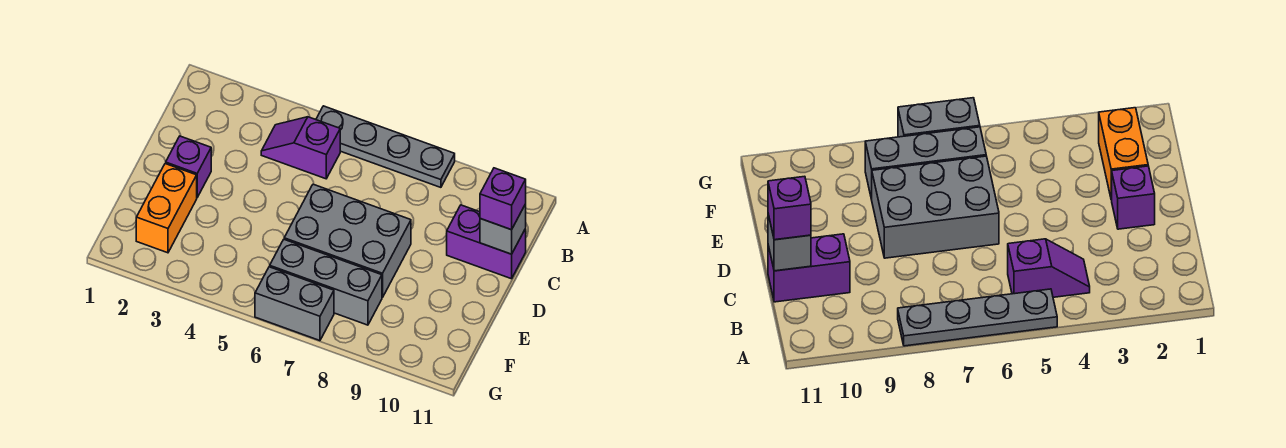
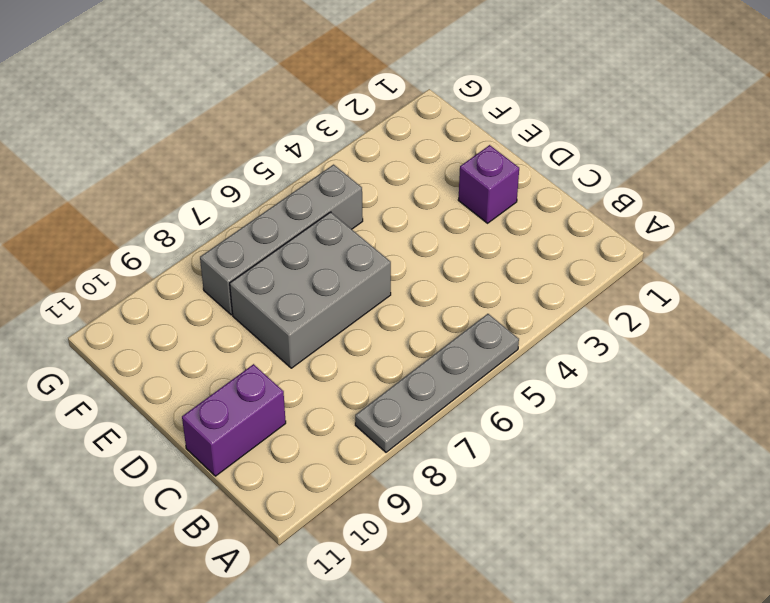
grey brick F5:F8 level 1 -> grey brick F6:F8 level 1
none -> purple slope B4:B5 level 1 top 5
none -> orange brick E2:F2 level 1

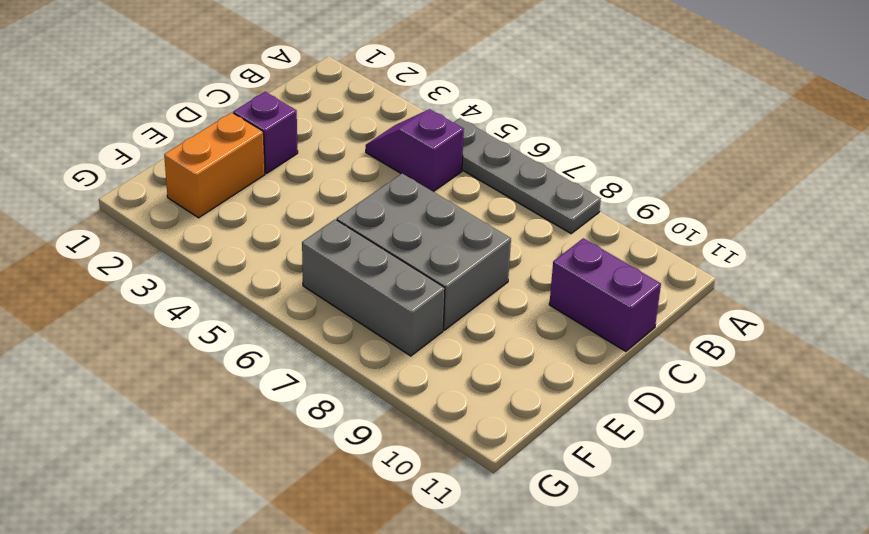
none -> grey brick G6:G7 level 1
none -> grey brick C11 level 2

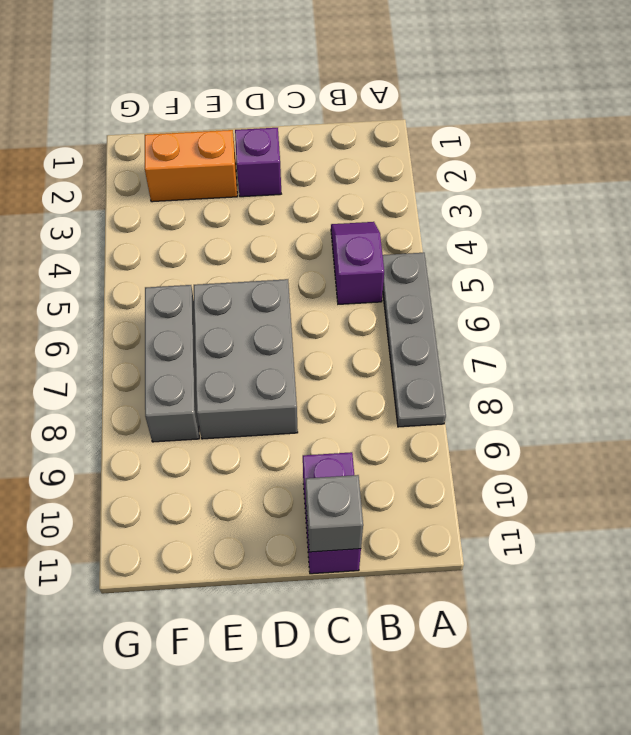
none -> grey brick G6:G7 level 1
none -> purple brick C11 level 3

